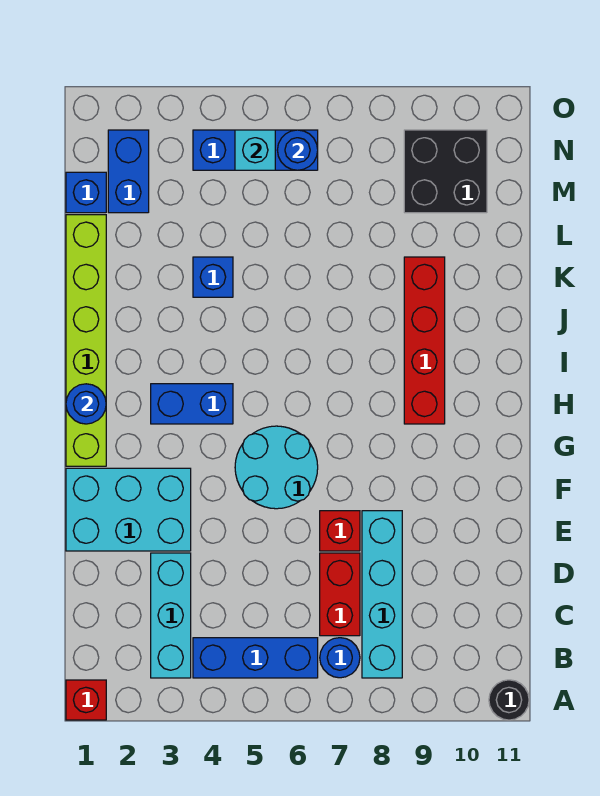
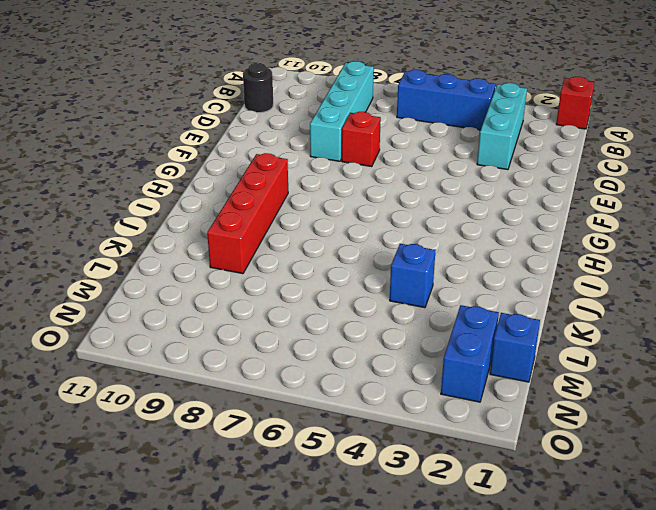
black round brick C11 level 1 -> black round brick A11 level 1
none -> blue round brick B7 level 1
none -> red brick C7:D7 level 1
none -> cyan brick E1:F3 level 1

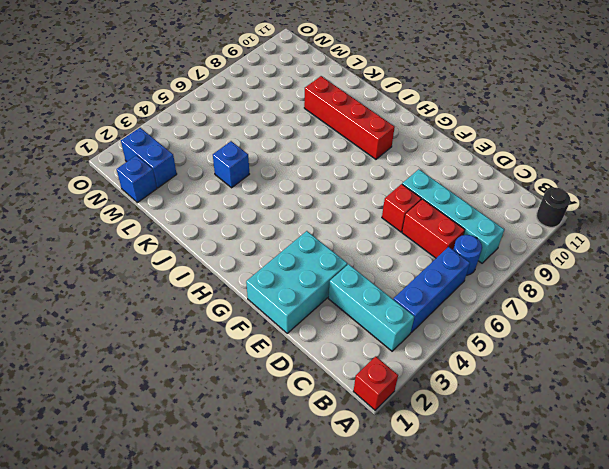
none -> cyan round brick F5:G6 level 1
none -> lime brick G1:L1 level 1
none -> blue brick H3:H4 level 1

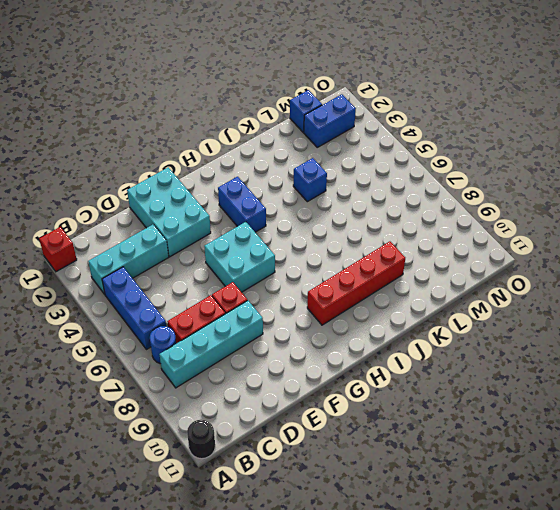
cyan brick F5:G6 level 1 -> cyan round brick F5:G6 level 1
none -> lime brick G1:L1 level 1
none -> black brick M9:N10 level 1
none -> blue brick N4:N6 level 1

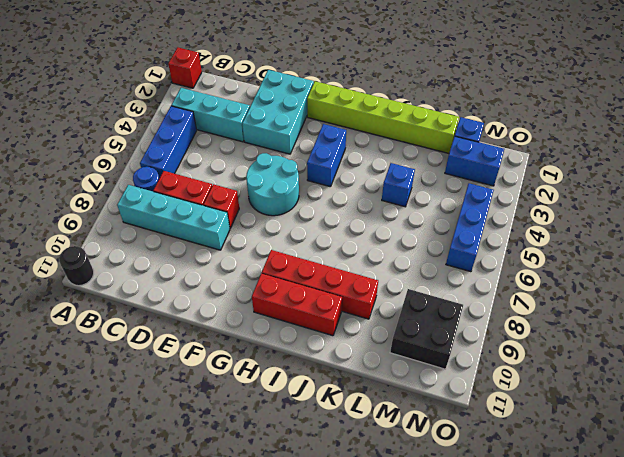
red brick H10:J10 level 1 -> none
none -> blue round brick H1 level 2
none -> cyan brick N5 level 2
none -> blue round brick N6 level 2

